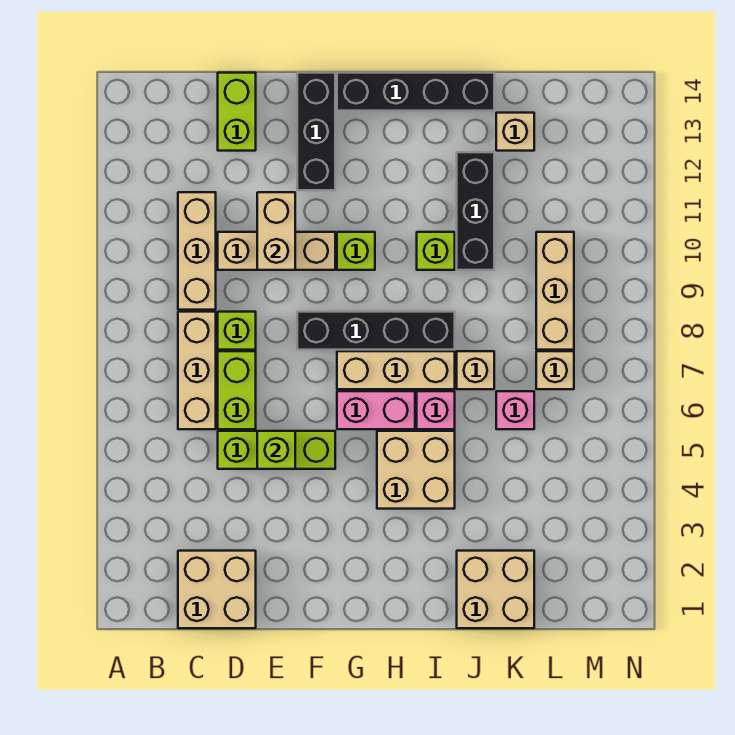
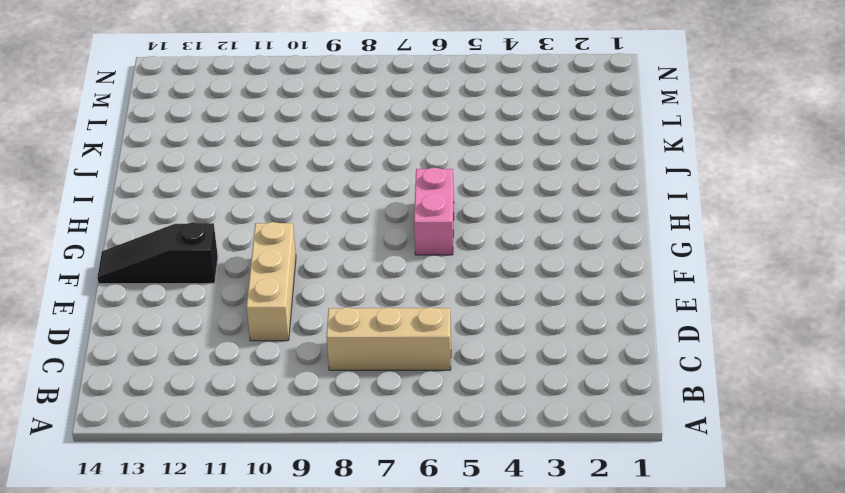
black slope F12:F14 level 1 top 12 -> black brick F12:F14 level 1
none -> tan brick C1:D2 level 1
none -> tan brick C9:C11 level 1
none -> lime brick D5:F5 level 1

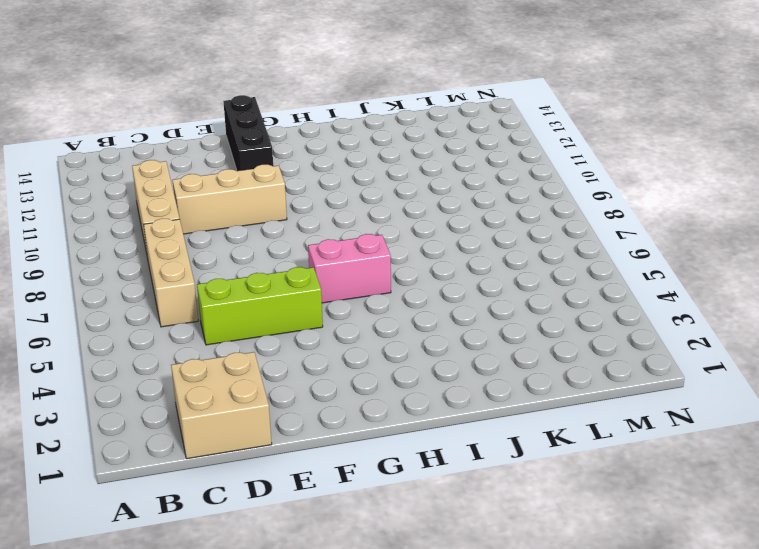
none -> lime brick D6:D7 level 1
none -> lime brick D8 level 1
none -> lime brick D13:D14 level 1

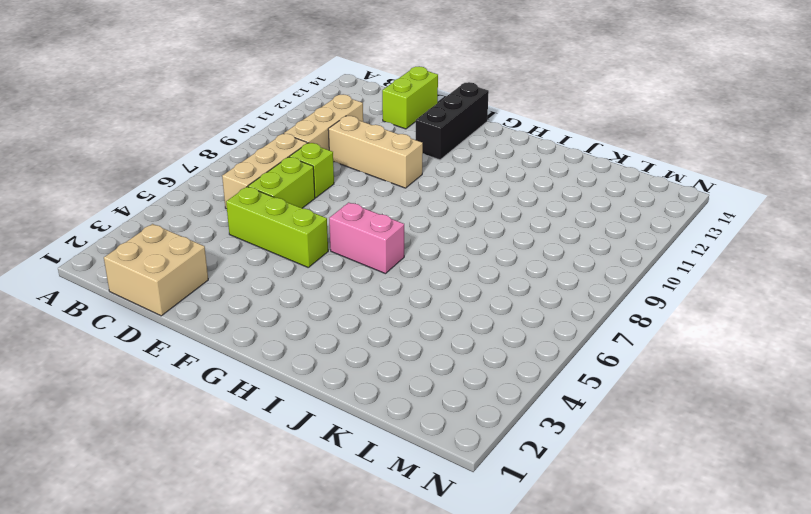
none -> black brick F8:I8 level 1
none -> tan brick G7:I7 level 1
none -> lime brick G10 level 1

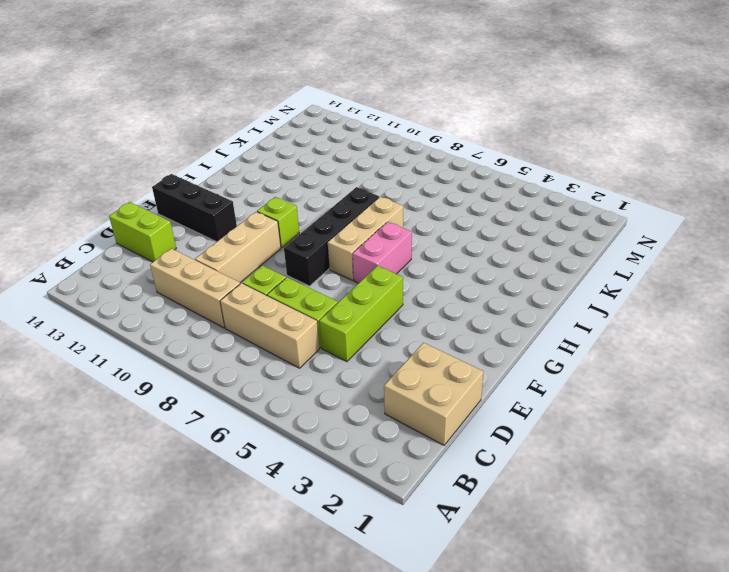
none -> black brick G14:J14 level 1
none -> tan brick H4:I5 level 1
none -> pink brick I6 level 1

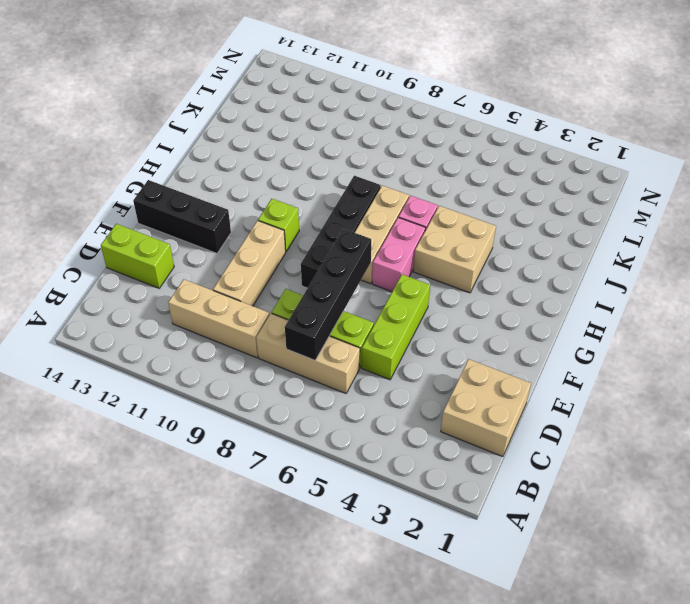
black brick C7:F7 level 2 -> black brick G14:J14 level 1
none -> lime brick I10 level 1
none -> tan brick J1:K2 level 1
none -> tan brick J7 level 1

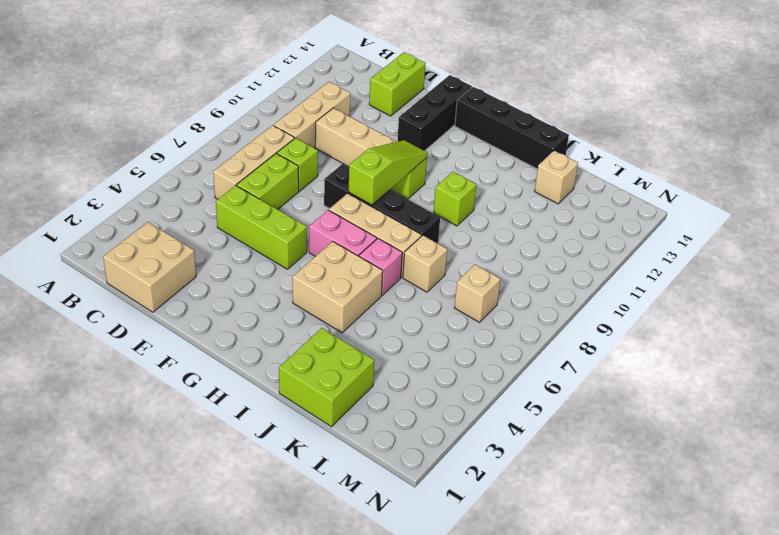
lime slope G8:G10 level 2 top 8 -> none
lime brick J1:K2 level 1 -> tan brick J1:K2 level 1
none -> black brick J10:J12 level 1
none -> pink brick K6 level 1
none -> tan brick L8:L10 level 1

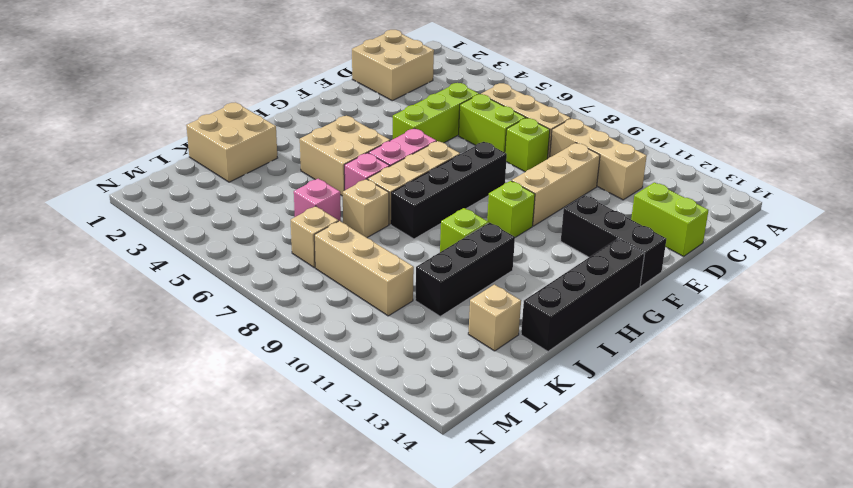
black brick I11:K11 level 1 -> black brick J10:J12 level 1
none -> lime brick E5 level 2
none -> tan brick E10:E11 level 2

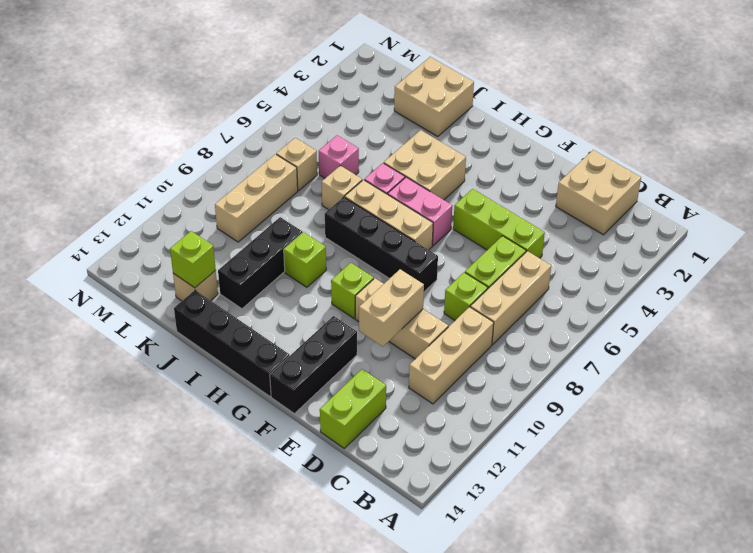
lime brick K13 level 2 -> lime brick E5 level 2

